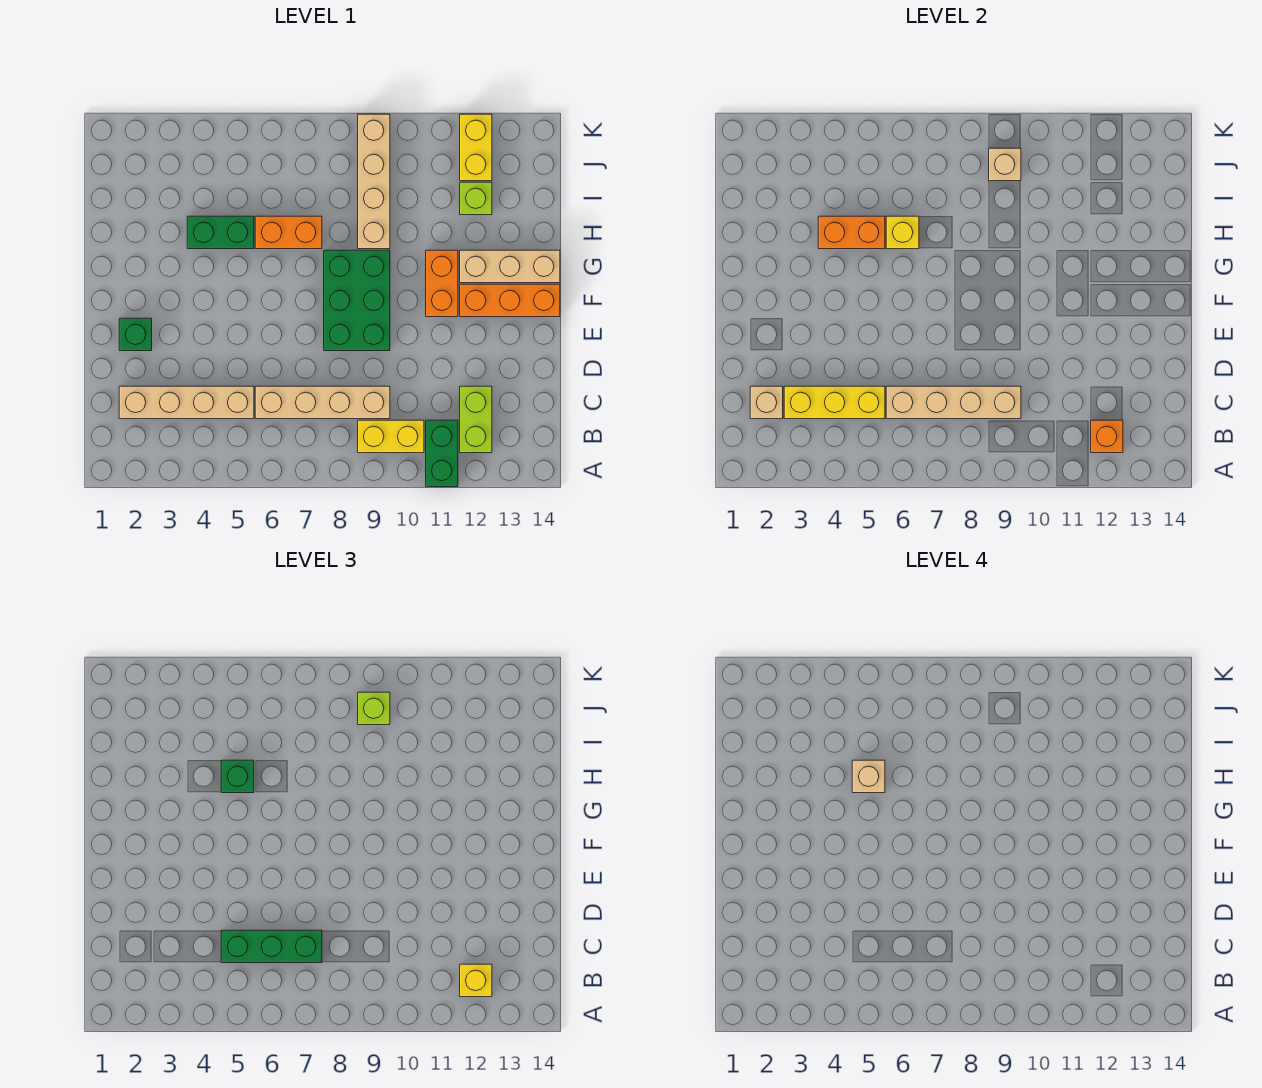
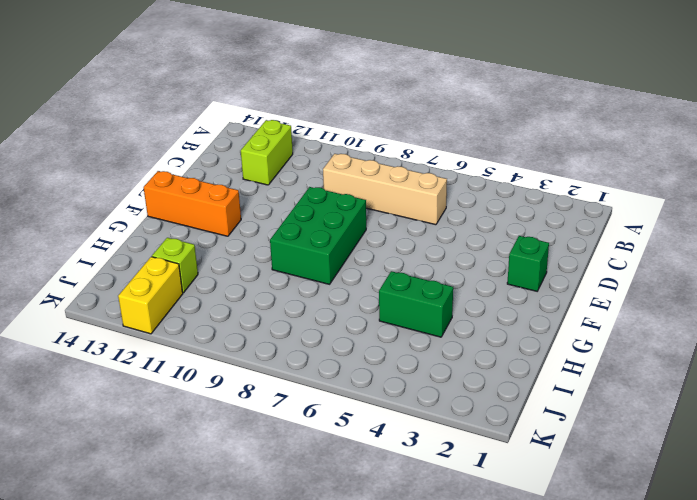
none -> green brick A11:B11 level 1
none -> yellow brick B9:B10 level 1
none -> tan brick C2:C5 level 1

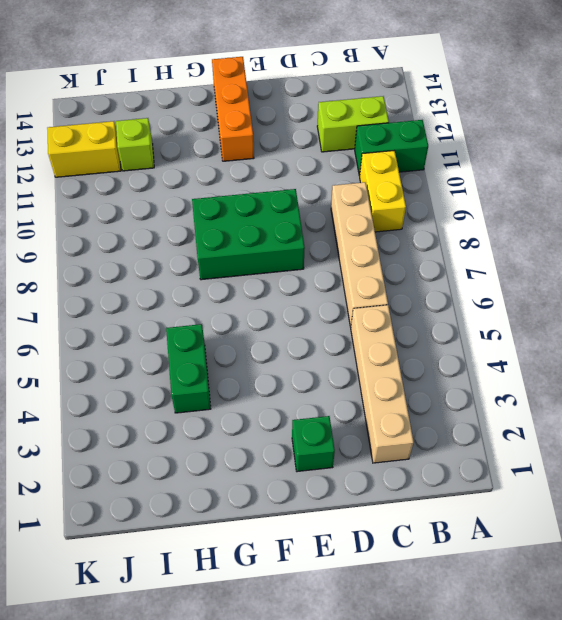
none -> orange brick F11:G11 level 1
none -> tan brick G12:G14 level 1
none -> orange brick H6:H7 level 1

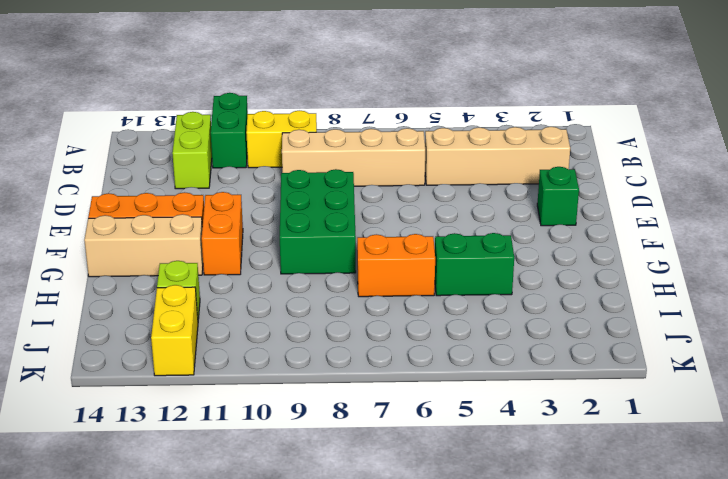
none -> tan brick H9:K9 level 1
none -> orange brick B12 level 2
none -> tan brick C2 level 2

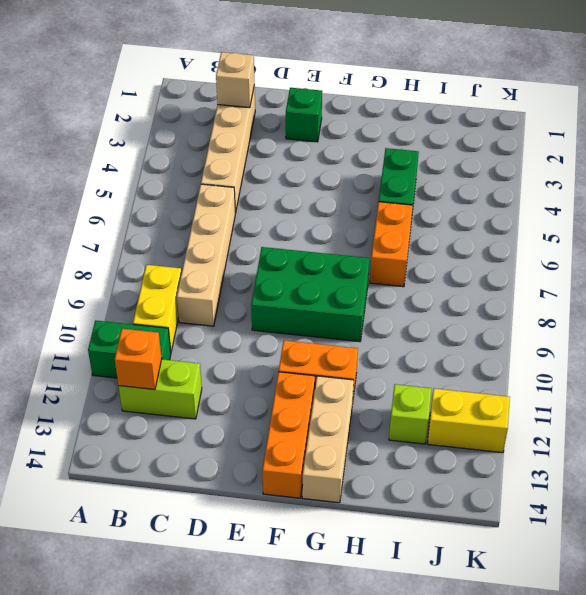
none -> tan brick H9:K9 level 1
none -> yellow brick C3:C5 level 2
none -> tan brick C6:C9 level 2

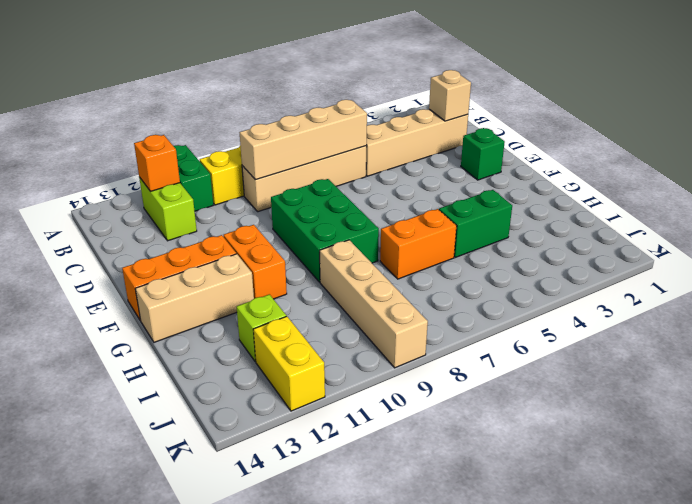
none -> yellow brick C3:C5 level 2
none -> orange brick H4:H5 level 2
none -> yellow brick H6 level 2

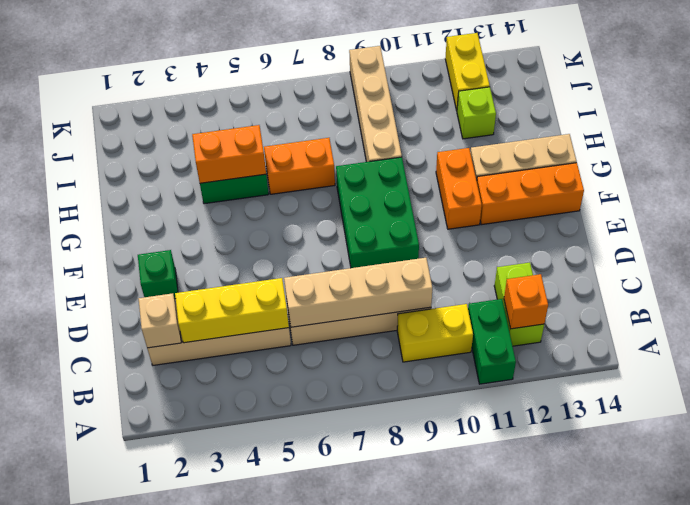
none -> yellow brick H6 level 2
none -> tan brick J9 level 2
none -> yellow brick B12 level 3

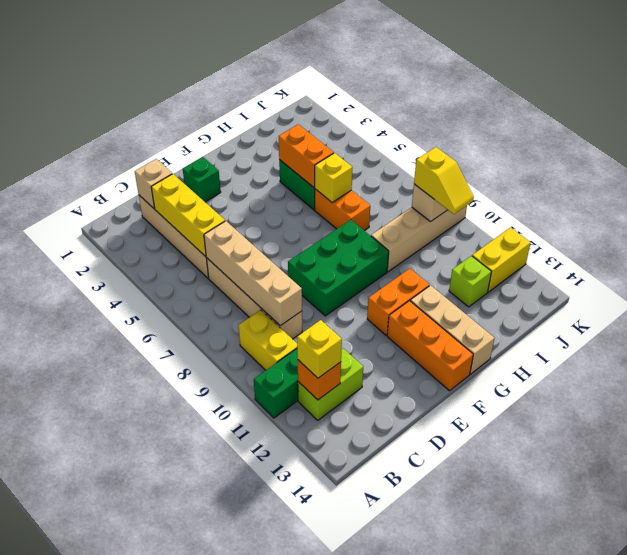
yellow slope J9:J10 level 3 top 9 -> lime brick J9 level 3
none -> green brick C5:C7 level 3
none -> green brick H5 level 3
none -> tan brick H5 level 4

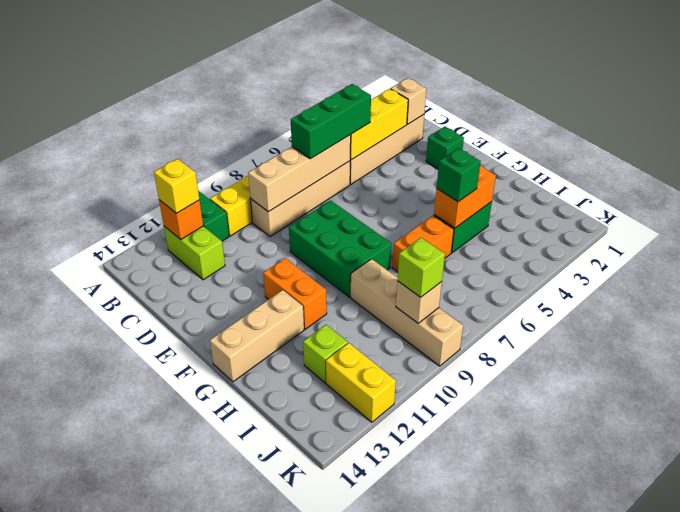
none -> orange brick F12:F14 level 1
none -> yellow brick H6 level 2
none -> tan brick H5 level 4

